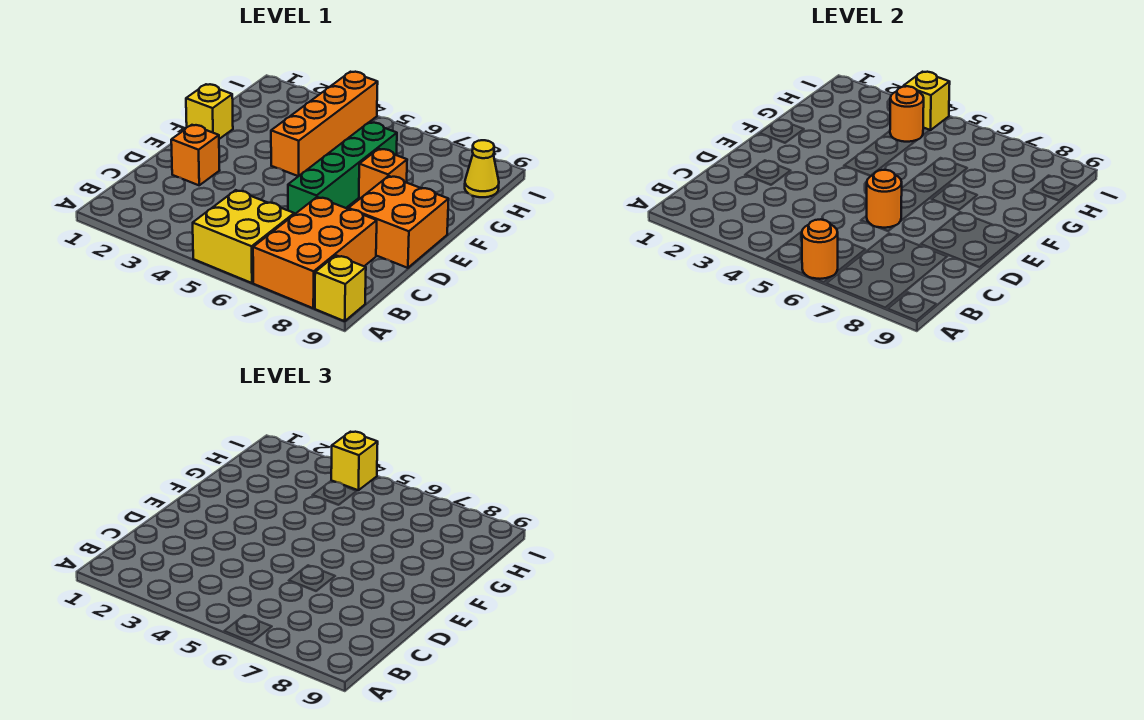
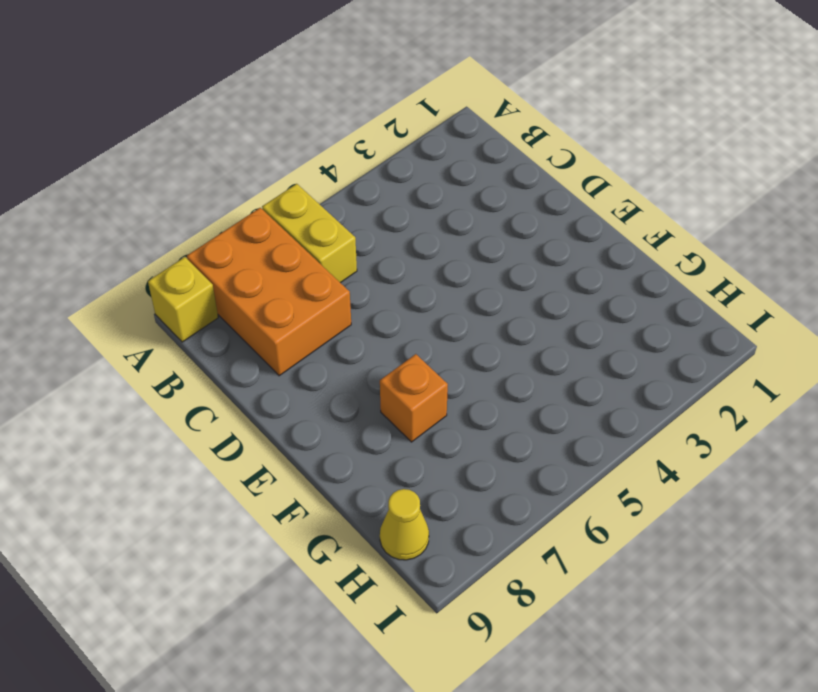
yellow brick A6:B6 level 1 -> yellow brick A5:B6 level 1
none -> orange brick D2 level 1
none -> green brick D6:G6 level 1
none -> orange brick D8:E9 level 1

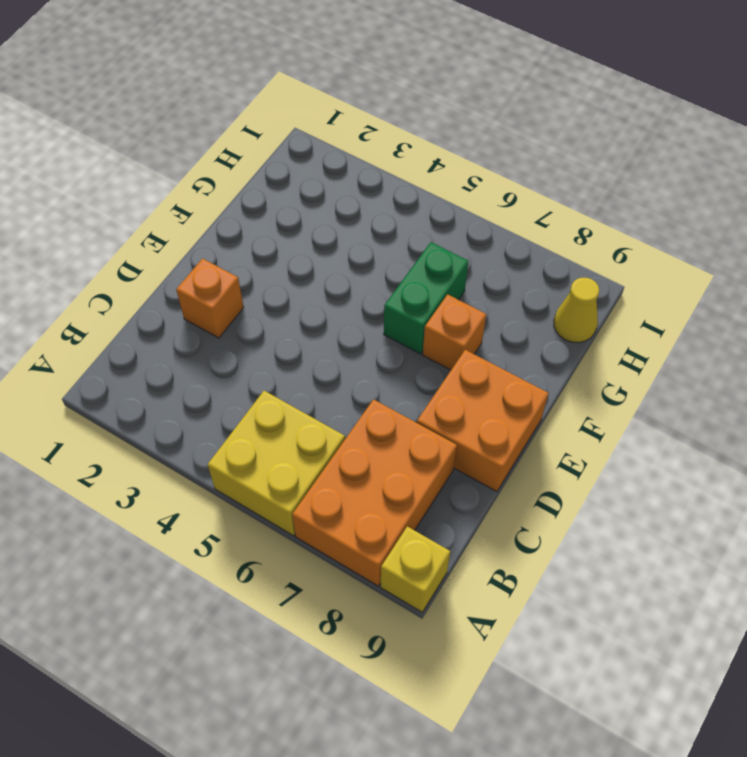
green brick F6:G6 level 1 -> green brick D6:G6 level 1
none -> yellow brick F1 level 1
none -> orange brick F4:I4 level 1
none -> orange round brick A6 level 2

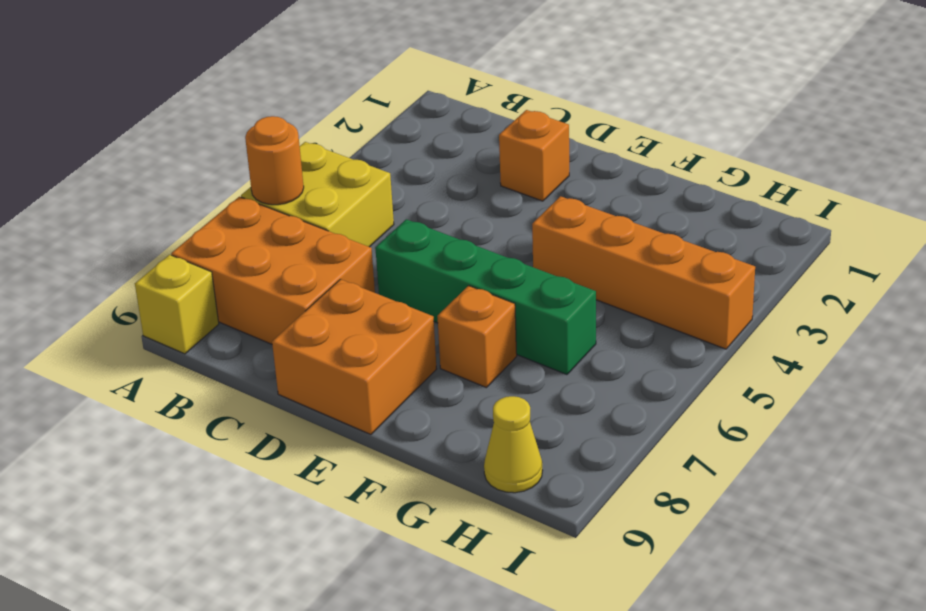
none -> yellow brick F1 level 1
none -> orange round brick D6 level 2
none -> orange round brick H4 level 2

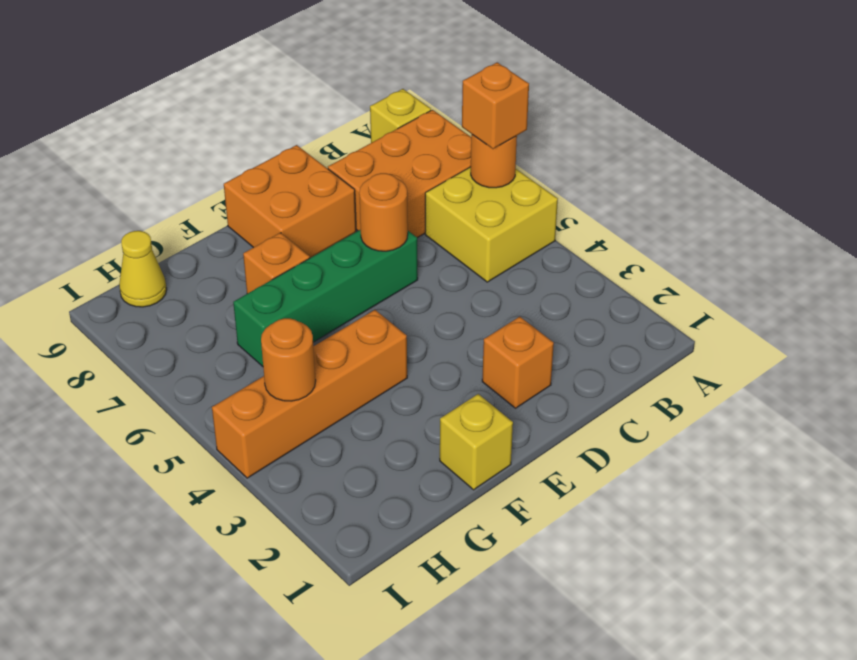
orange brick A6 level 3 -> none
none -> yellow brick I4 level 2
none -> yellow brick I4 level 3

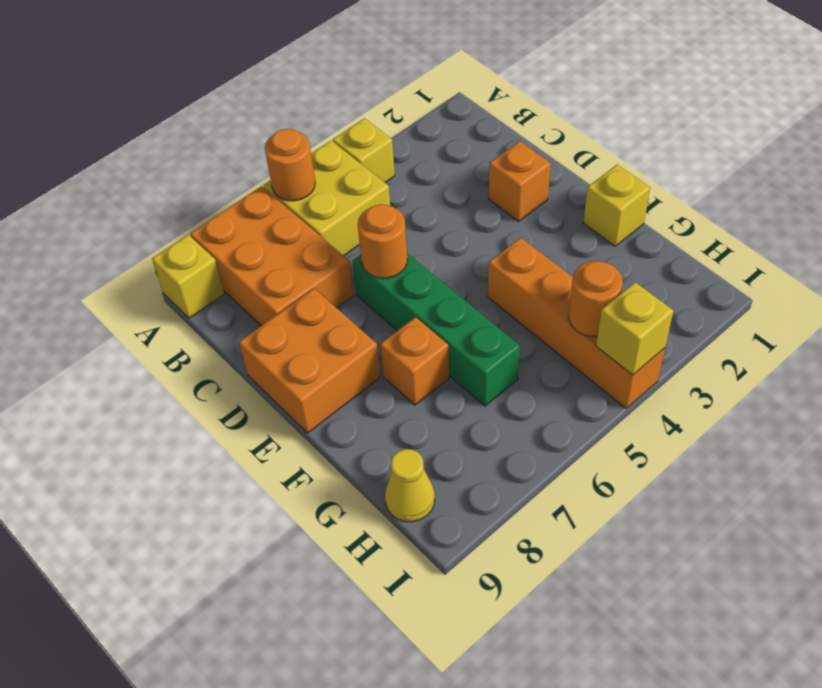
yellow brick A4 level 1 -> yellow brick I4 level 3

